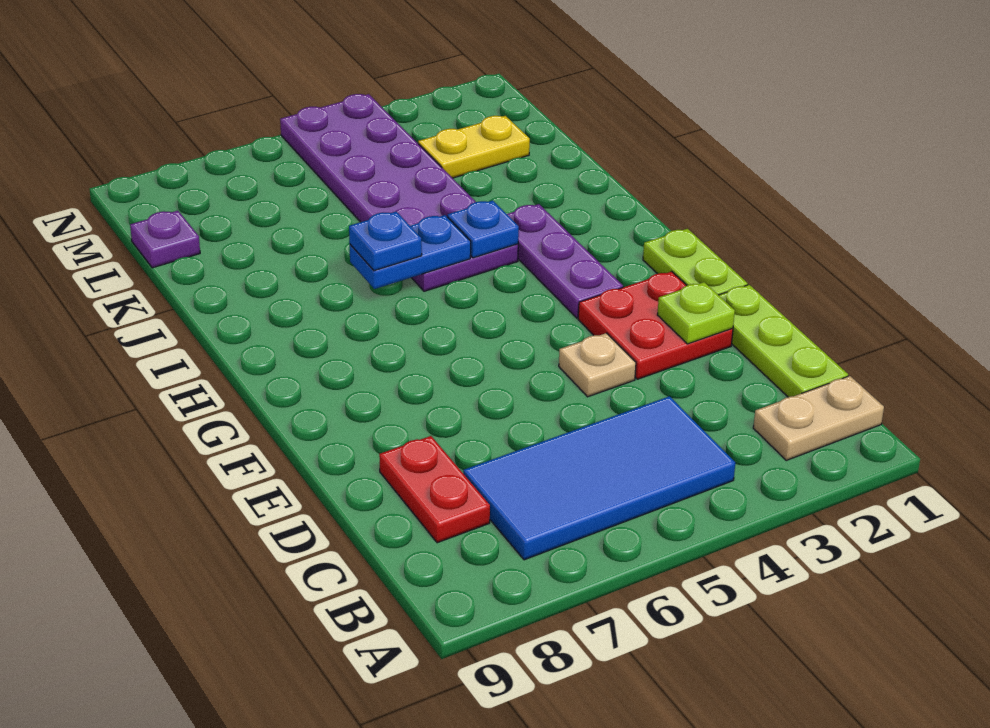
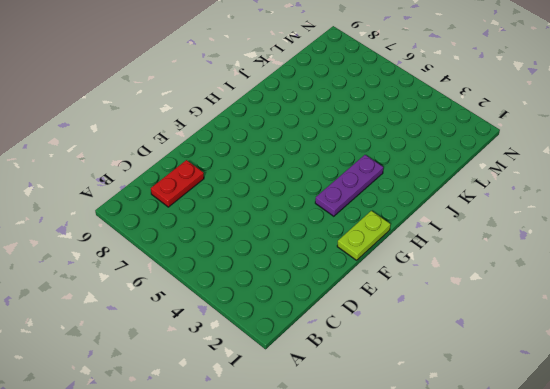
none -> tan plate B1:B2 level 1
none -> blue tile B4:C7 level 1
none -> lime plate C1:E1 level 1

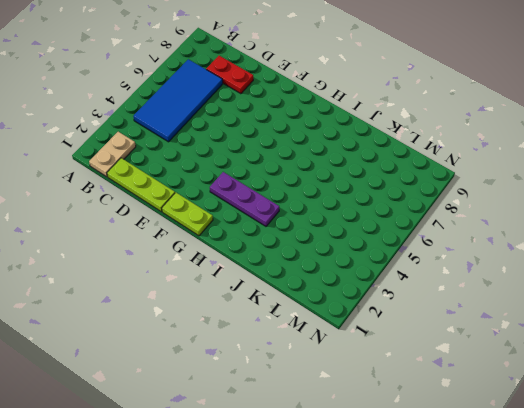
none -> red plate E2:F3 level 1
none -> tan plate E4 level 1
none -> purple plate I4:N5 level 1

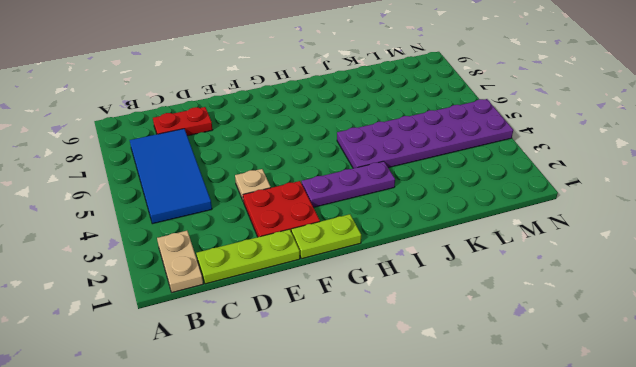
none -> yellow plate L2:L3 level 1
none -> purple plate L9 level 1
none -> lime plate E2 level 2

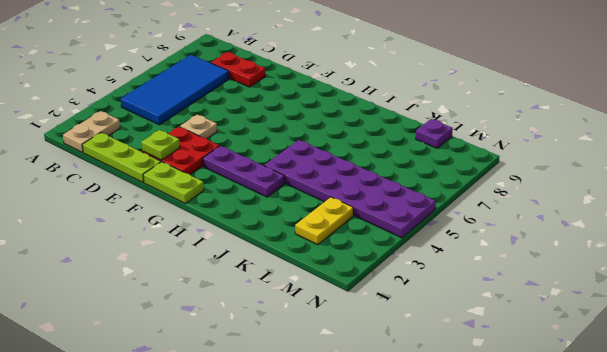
none -> blue plate I4 level 2
none -> blue plate I5:I6 level 2
none -> blue plate I6 level 3

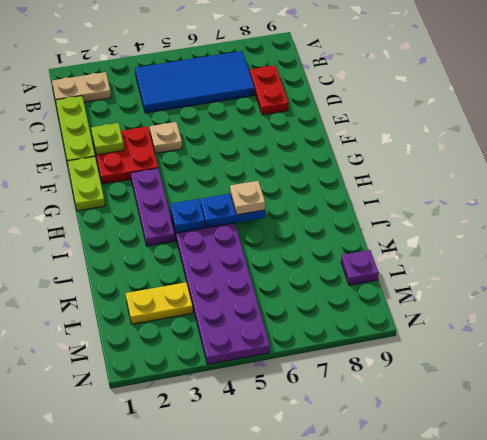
tan plate I6 level 3 -> blue plate I6 level 3

